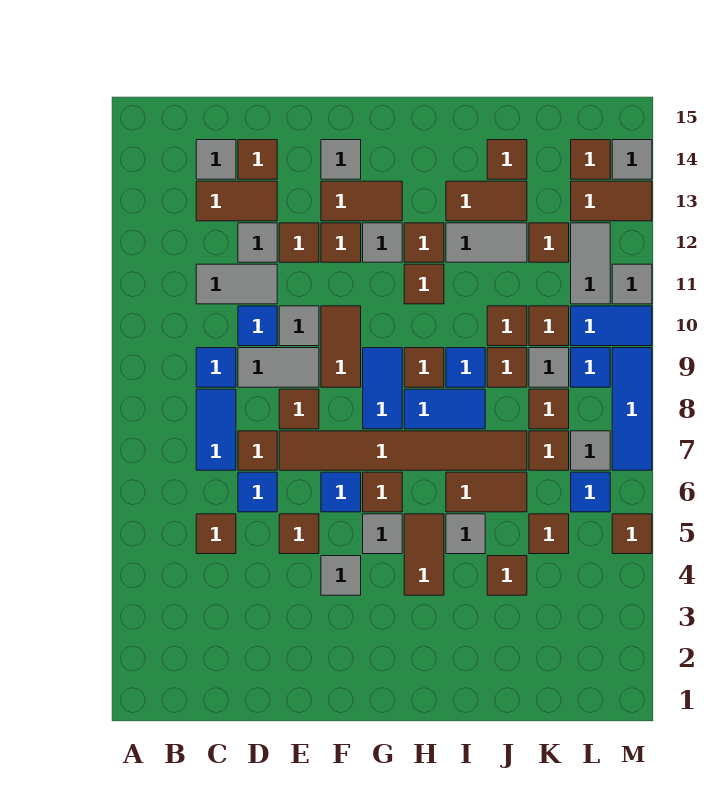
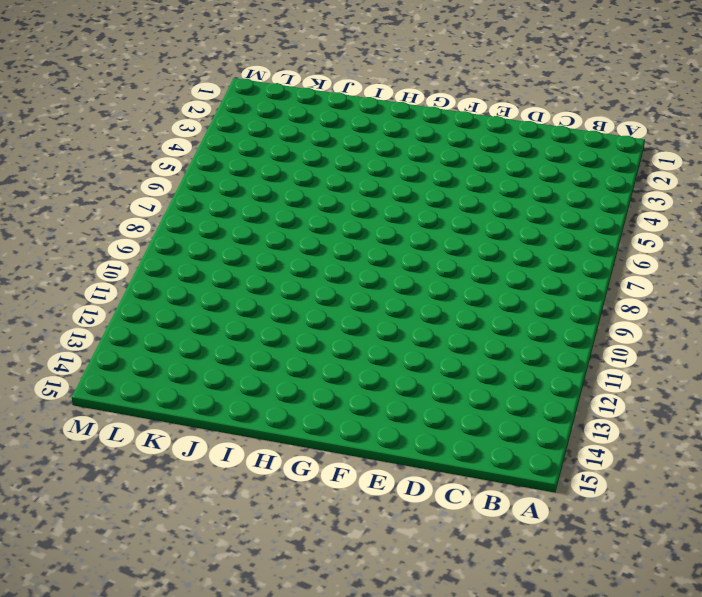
none -> brown tile C5 level 1
none -> blue tile C7:C8 level 1
none -> blue tile C9 level 1
none -> grey tile C11:D11 level 1

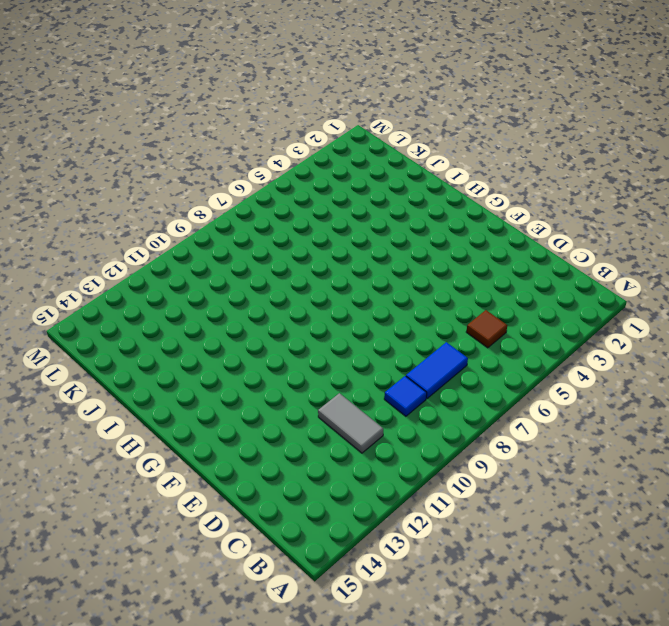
none -> brown tile C13:D13 level 1
none -> grey tile C14 level 1
none -> blue tile D6 level 1
none -> brown tile D7 level 1

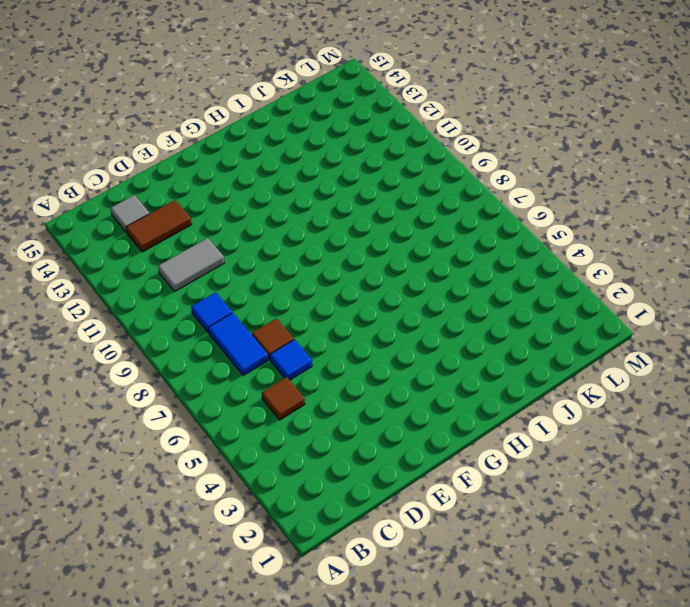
none -> grey tile D9:E9 level 1
none -> blue tile D10 level 1
none -> grey tile D12 level 1
none -> brown tile D14 level 1

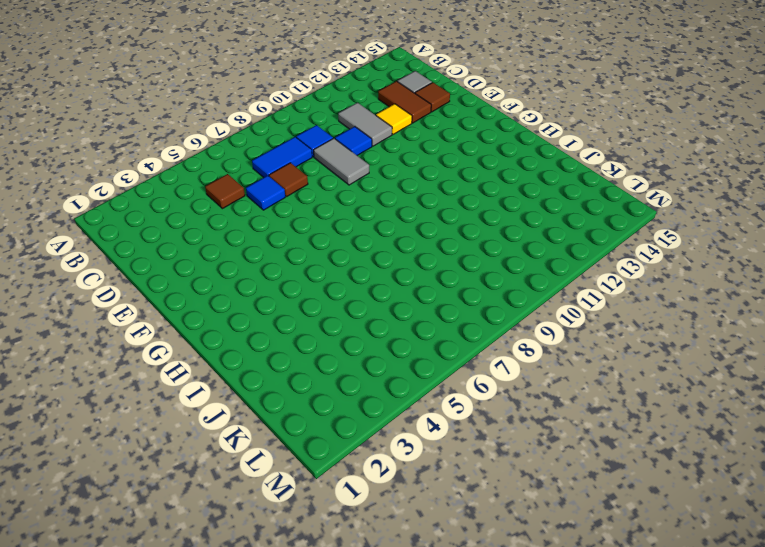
yellow tile D12 level 1 -> grey tile D12 level 1
none -> brown tile E5 level 1
none -> brown tile E7:J7 level 1
none -> brown tile E8 level 1
none -> grey tile E10 level 1

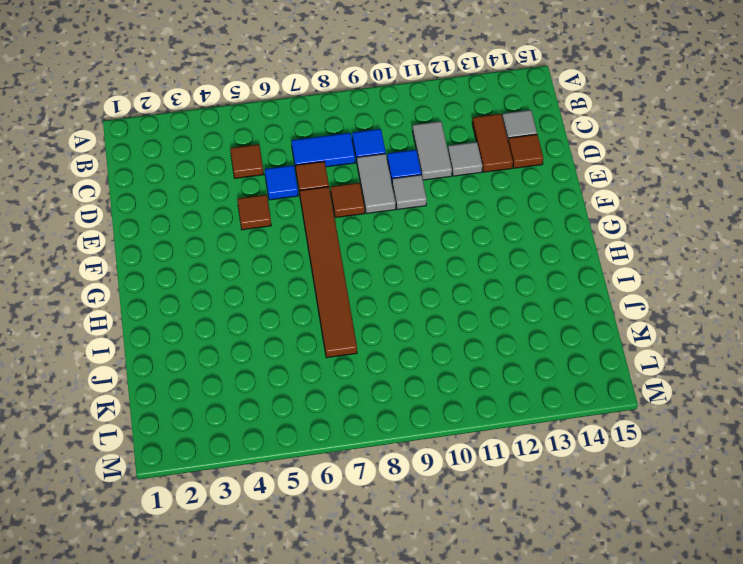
none -> brown tile E12 level 1
none -> grey tile F4 level 1
none -> blue tile F6 level 1
none -> brown tile F9:F10 level 1

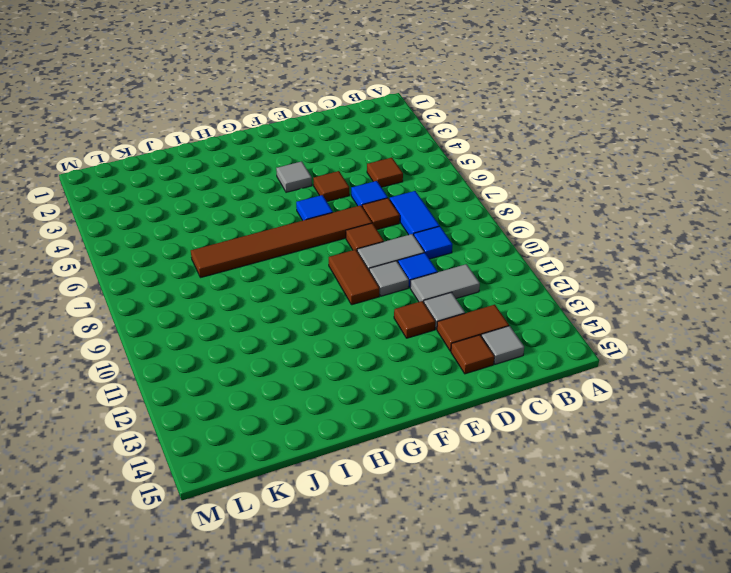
none -> brown tile F12 level 1
none -> brown tile F13:G13 level 1
none -> grey tile F14 level 1
none -> grey tile G5 level 1

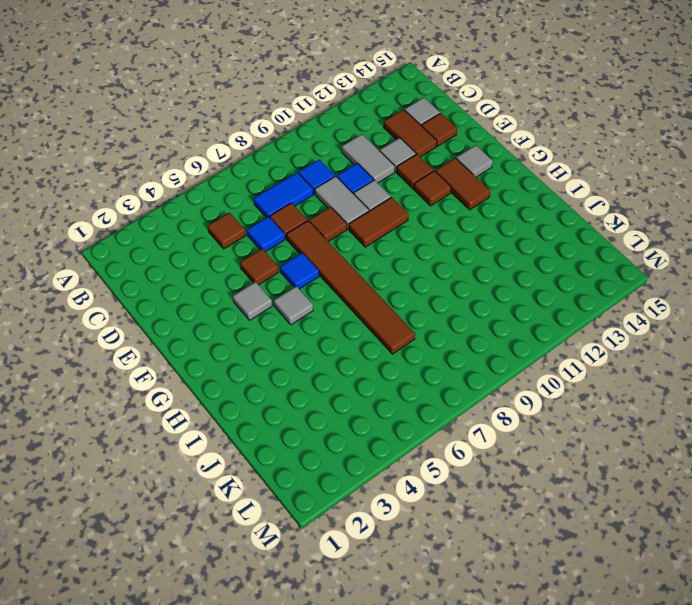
none -> brown tile G6 level 1
none -> blue tile G8:G9 level 1
none -> grey tile G12 level 1
none -> brown tile H4:H5 level 1

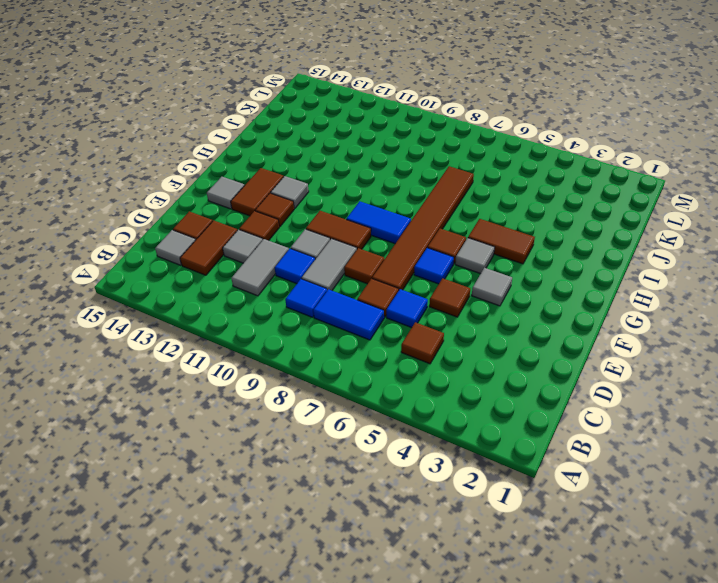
none -> blue tile H8:I8 level 1
none -> brown tile H9 level 1
none -> brown tile H11 level 1
none -> brown tile H12 level 1

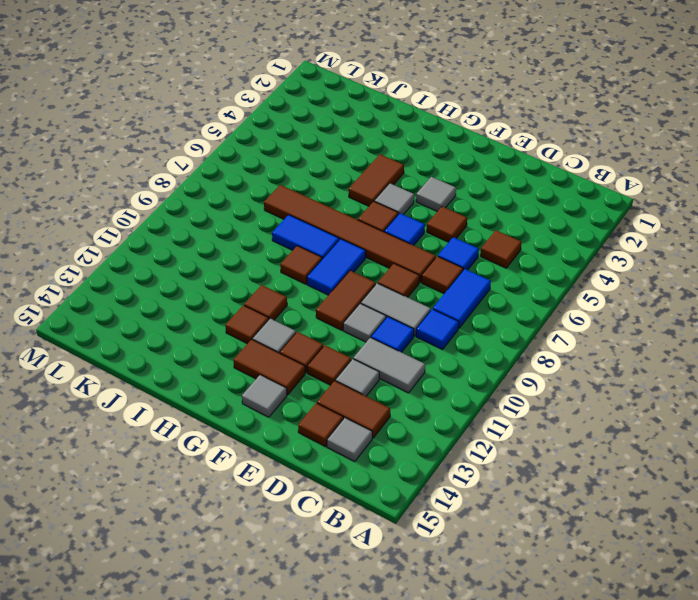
none -> grey tile I5 level 1
none -> brown tile I6:J6 level 1
none -> blue tile I9 level 1
none -> grey tile I12:J12 level 1

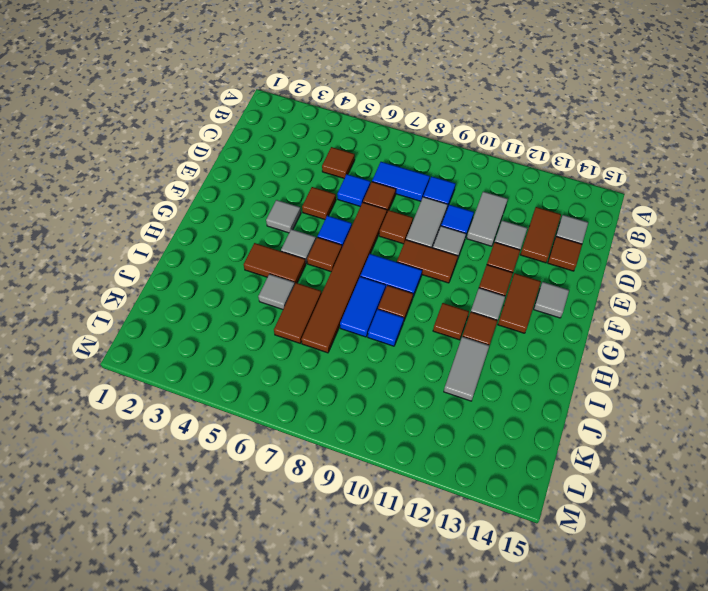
none -> brown tile I13:J13 level 1
none -> brown tile J4 level 1
none -> brown tile J9 level 1
none -> brown tile J10 level 1

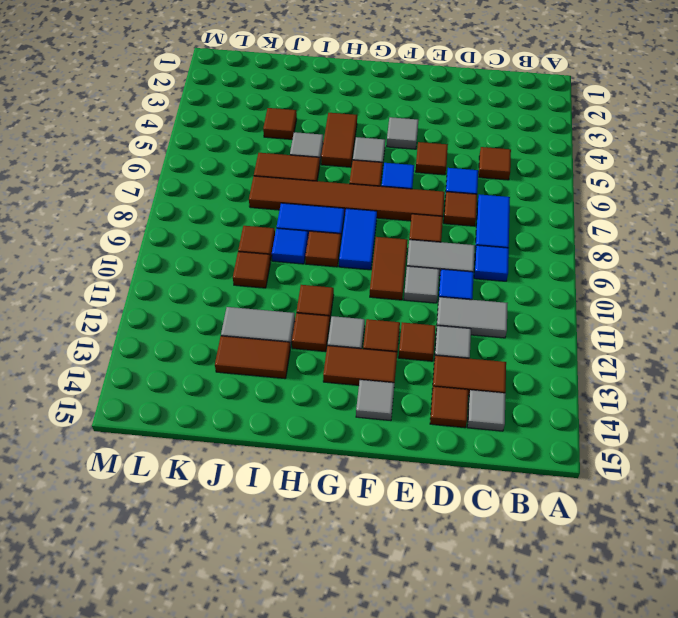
none -> brown tile J14 level 1
none -> brown tile K5 level 1
none -> brown tile K7 level 1
none -> brown tile K8 level 1

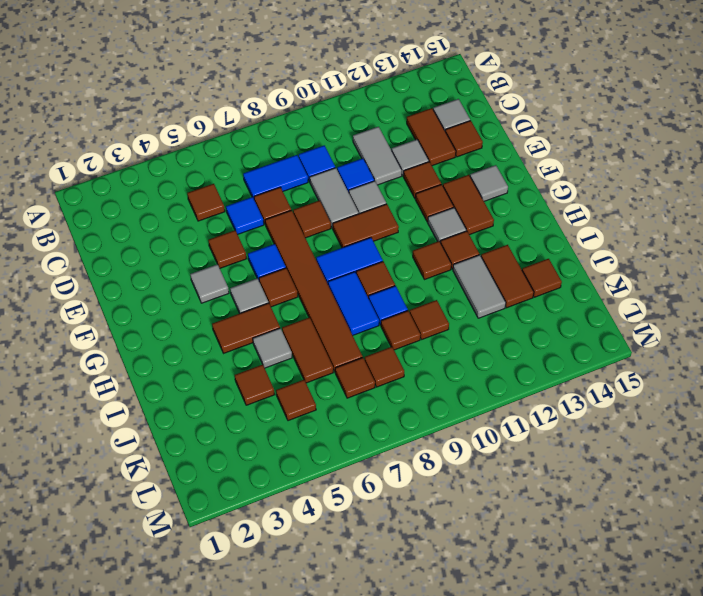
none -> grey tile K9 level 1
none -> brown tile K10 level 1
none -> brown tile K12 level 1
none -> blue tile L6 level 1

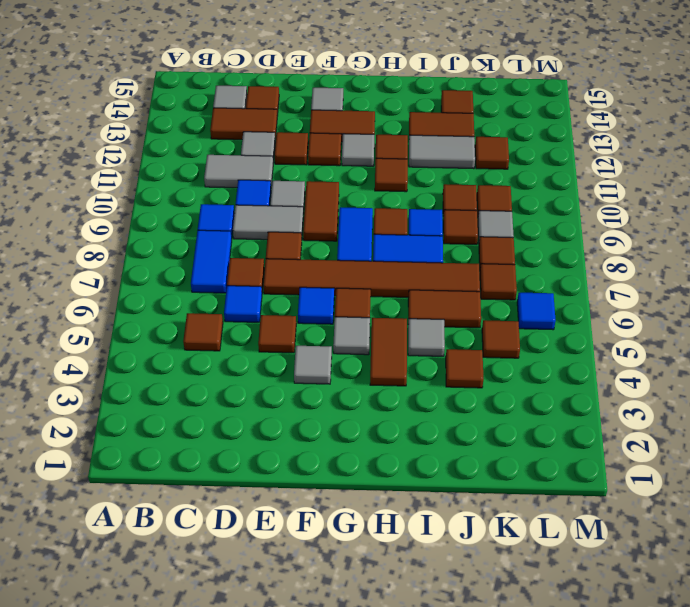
none -> grey tile L7 level 1
none -> blue tile L9 level 1
none -> blue tile L10:M10 level 1
none -> grey tile L11:L12 level 1

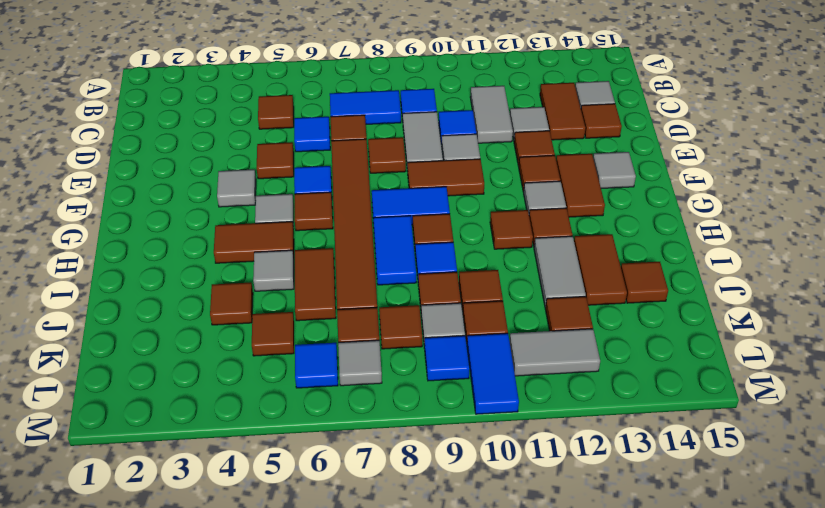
none -> brown tile L13:M13 level 1
none -> brown tile L14 level 1
none -> brown tile M5 level 1
none -> blue tile M7:M9 level 1

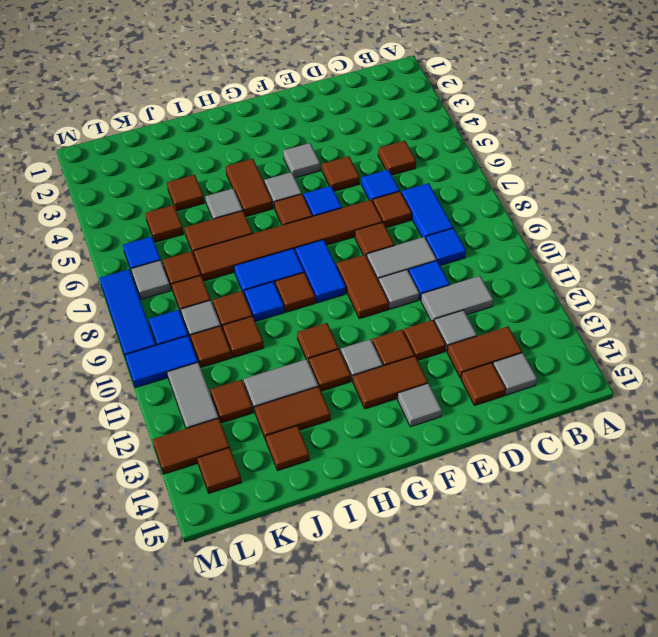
none -> brown tile M5 level 1
none -> grey tile M11 level 1
none -> grey tile M14 level 1

